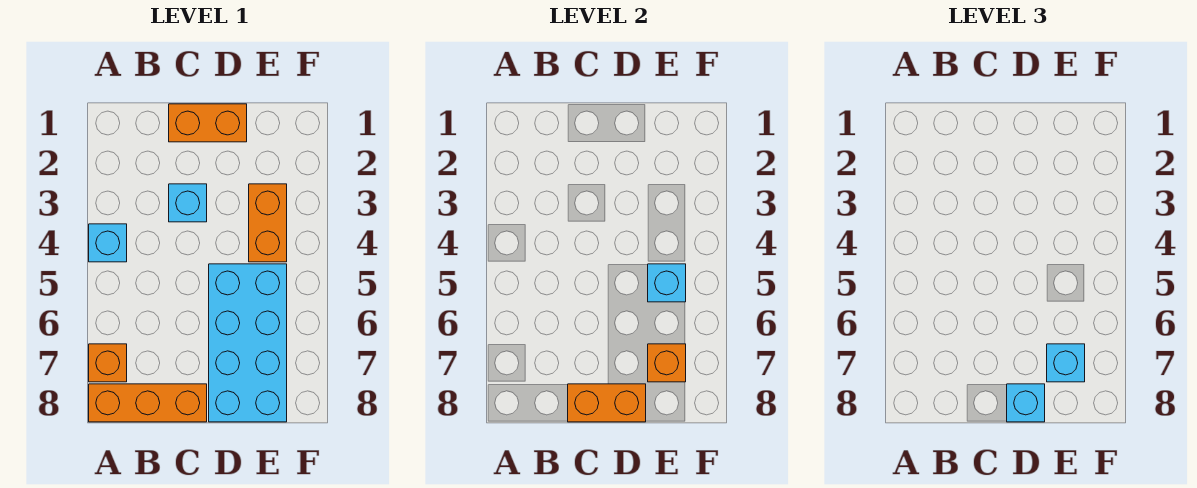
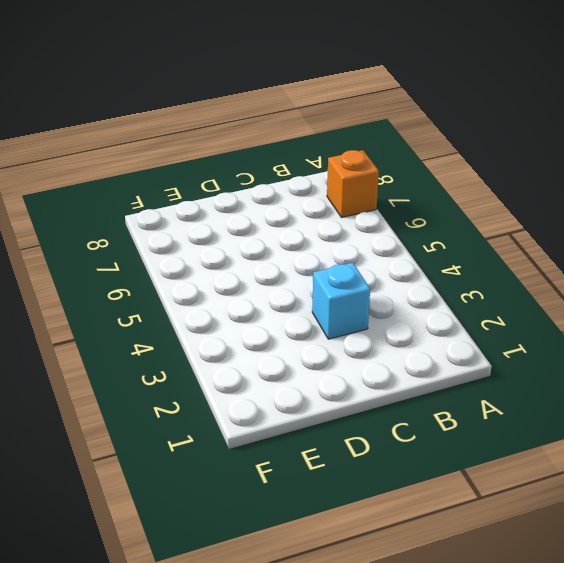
none -> cyan brick A4 level 1
none -> orange brick A8:C8 level 1
none -> orange brick C1:D1 level 1

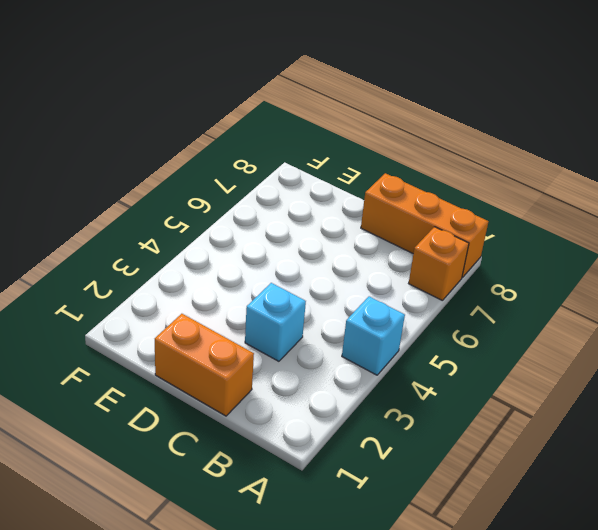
none -> cyan brick D5:E8 level 1
none -> orange brick E3:E4 level 1
none -> orange brick C8:D8 level 2

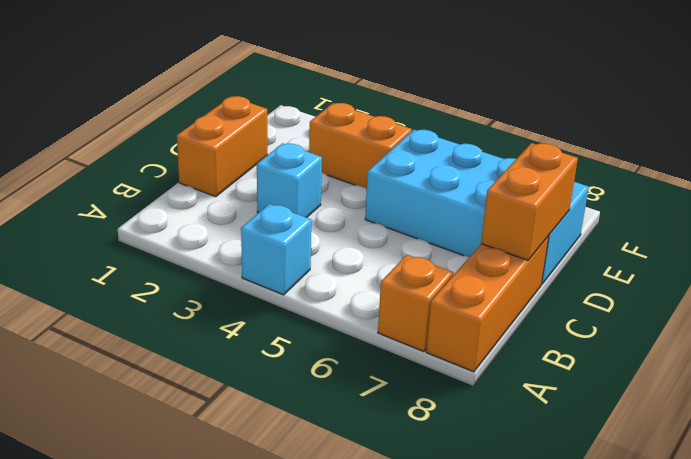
none -> cyan brick E5 level 2
none -> orange brick E7 level 2
none -> cyan brick D8 level 3

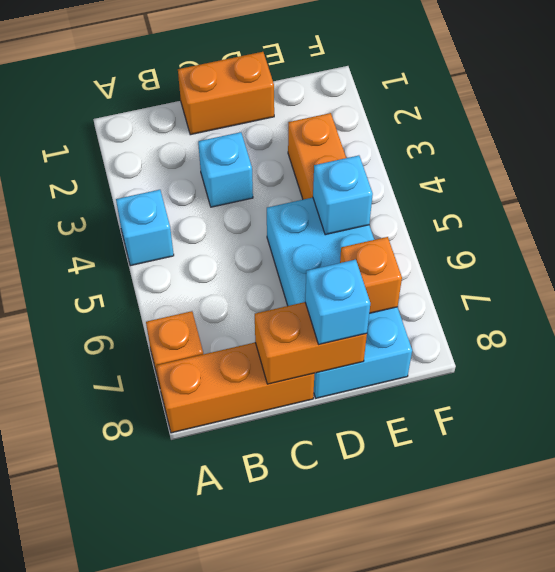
none -> cyan brick E7 level 3

